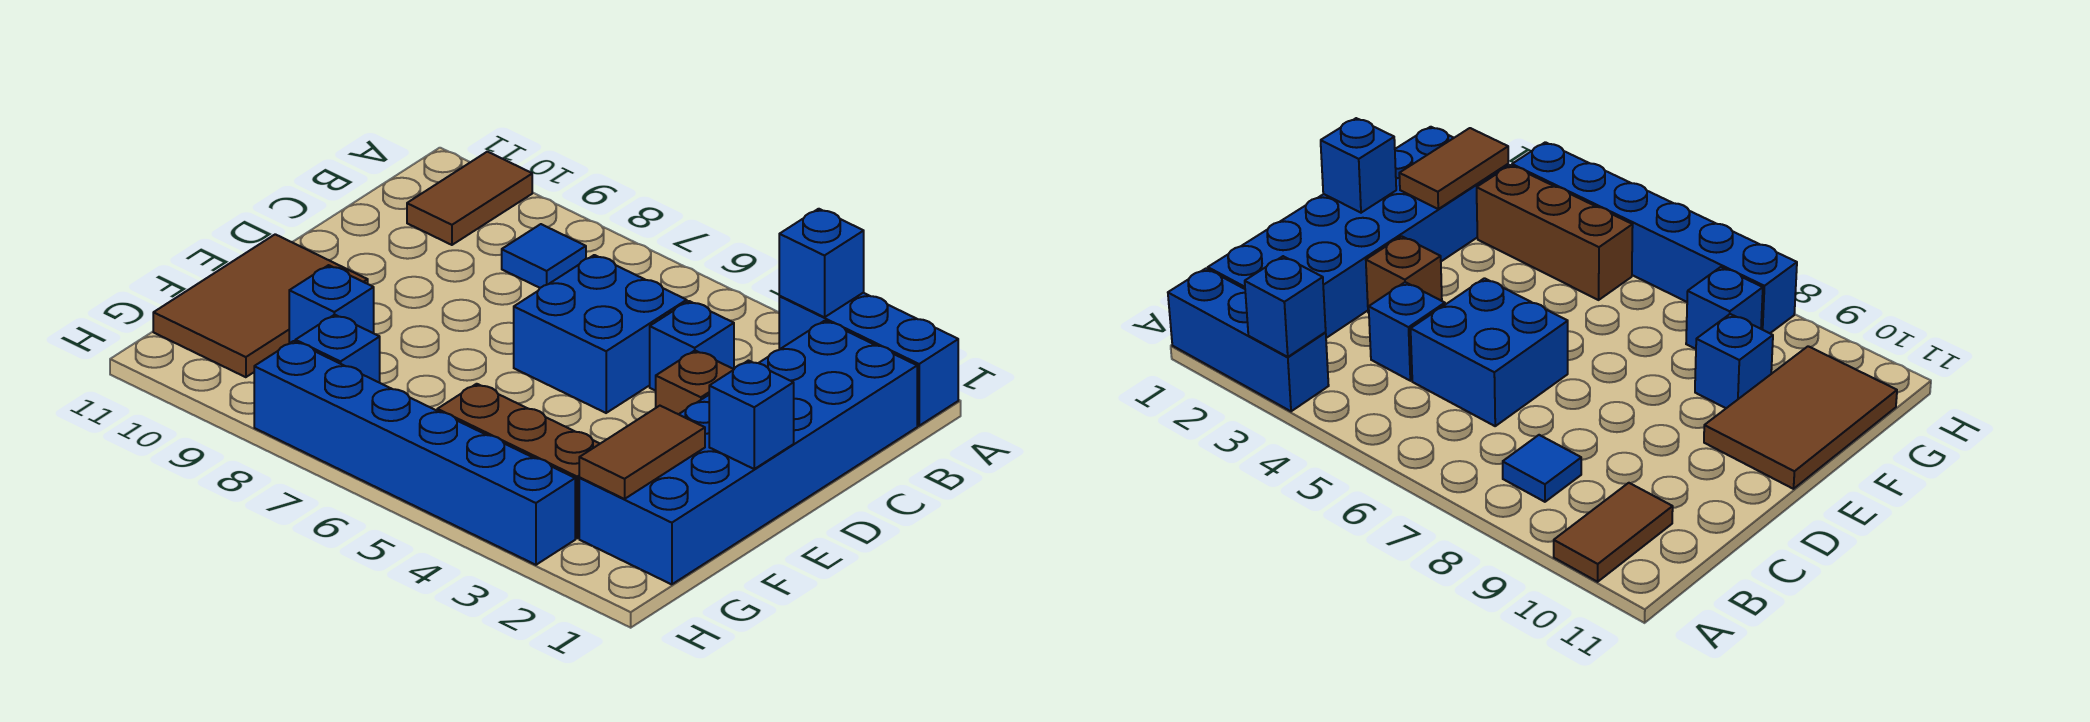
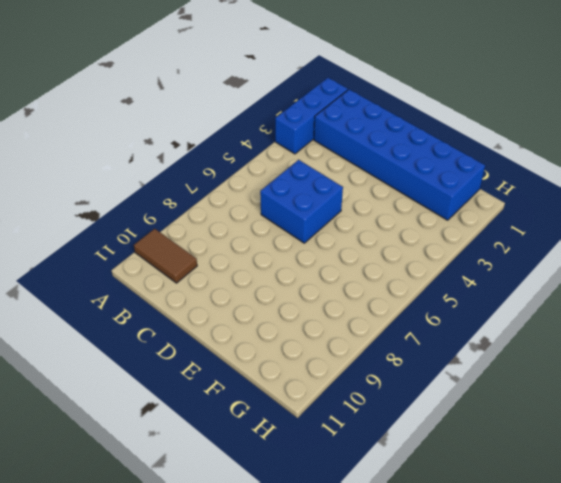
none -> blue tile B8 level 1
none -> blue brick C4 level 1
none -> brown brick D3 level 1

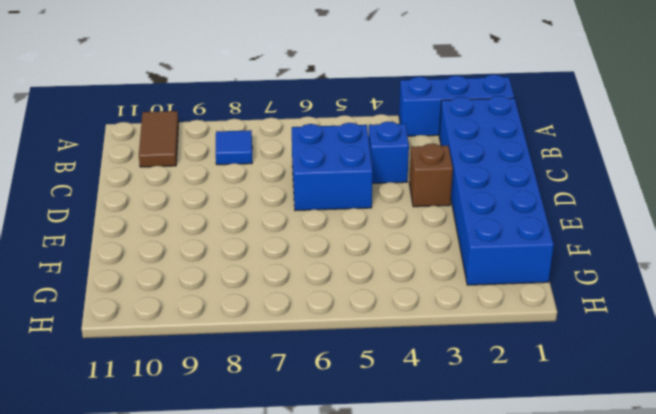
none -> brown tile E10:G11 level 1
none -> blue brick F9 level 1
none -> brown brick G3:G5 level 1

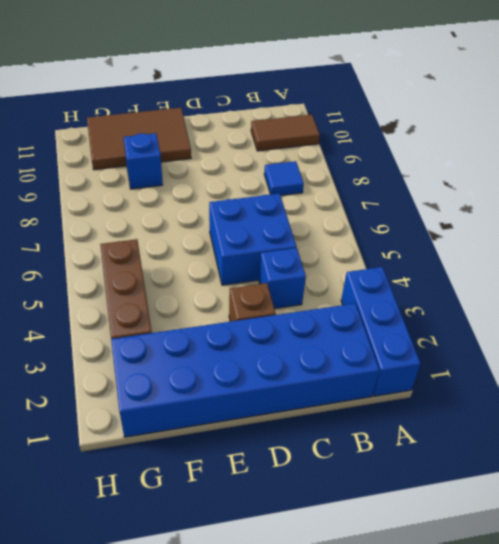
none -> blue brick G8 level 1
none -> blue brick H3:H8 level 1
none -> blue brick A3 level 2

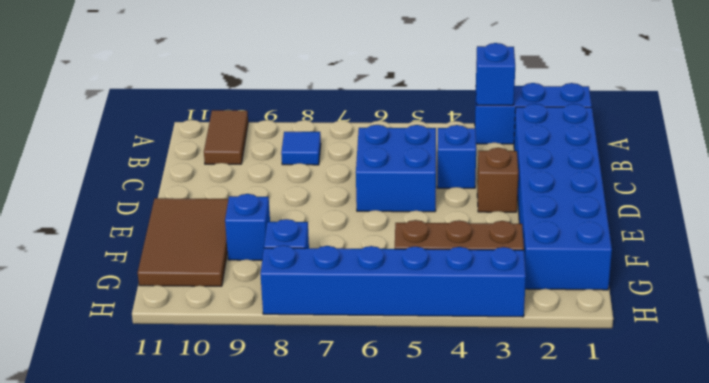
none -> blue brick E1 level 2
none -> brown tile F2:G2 level 2

